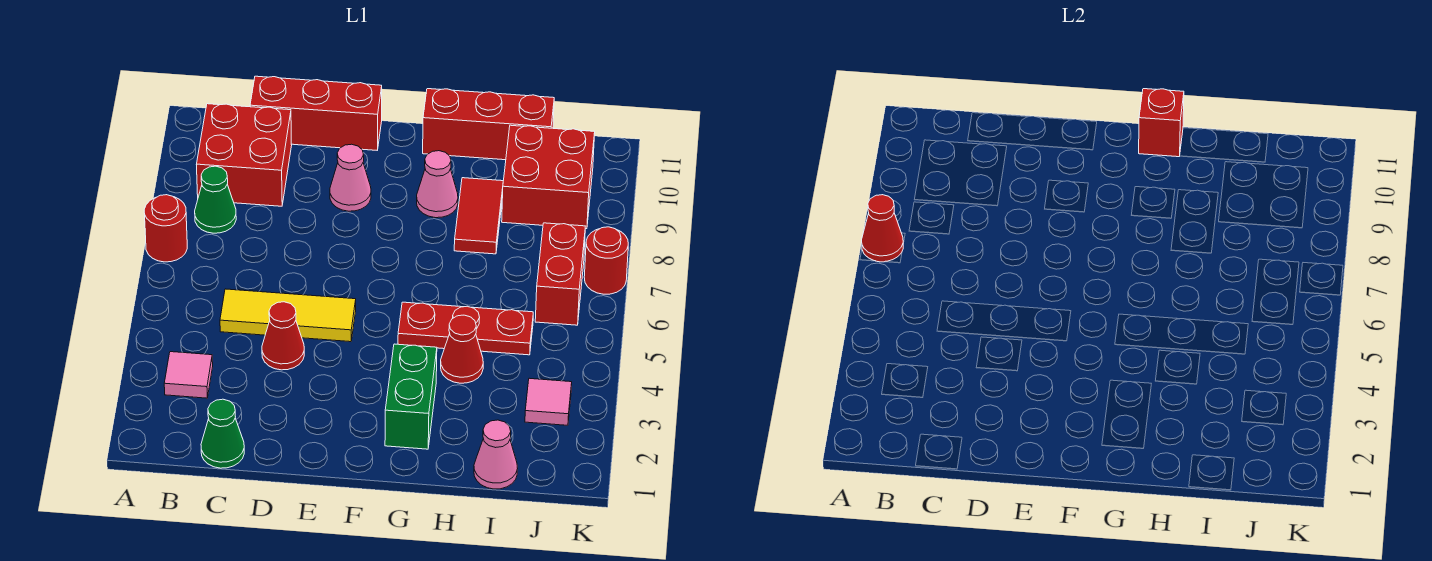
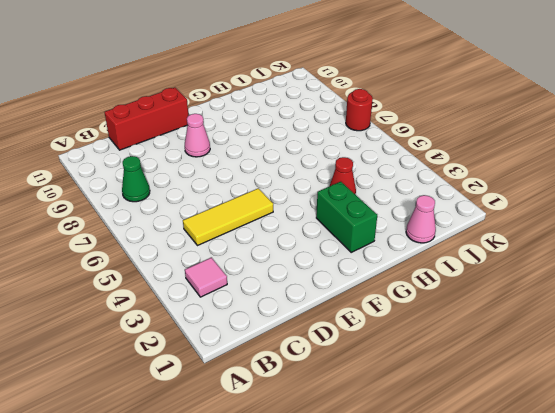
none -> red round brick A7 level 1
none -> red brick B9:C10 level 1
none -> green cone C1 level 1

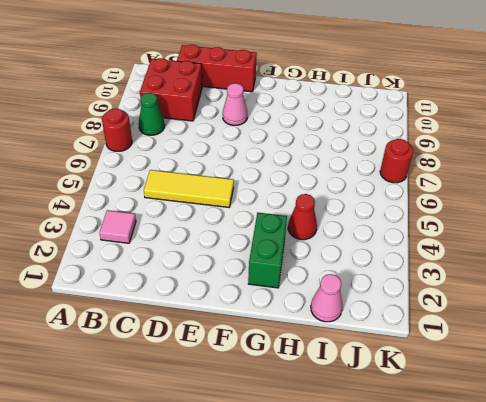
none -> green cone C1 level 1
none -> red cone D4 level 1
none -> red plate G5:I5 level 1

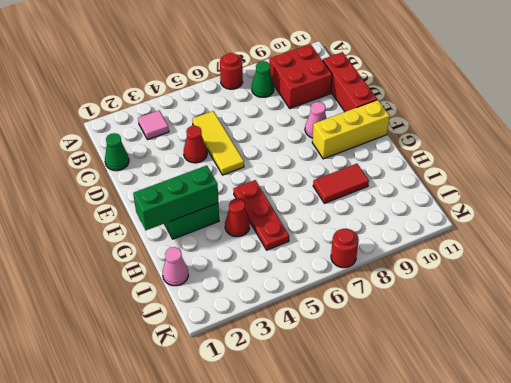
yellow brick F9:F11 level 1 -> none
green brick G1:G3 level 2 -> none
none -> pink cone G9 level 1
none -> red brick G11:I11 level 1
none -> red brick I9:J10 level 1

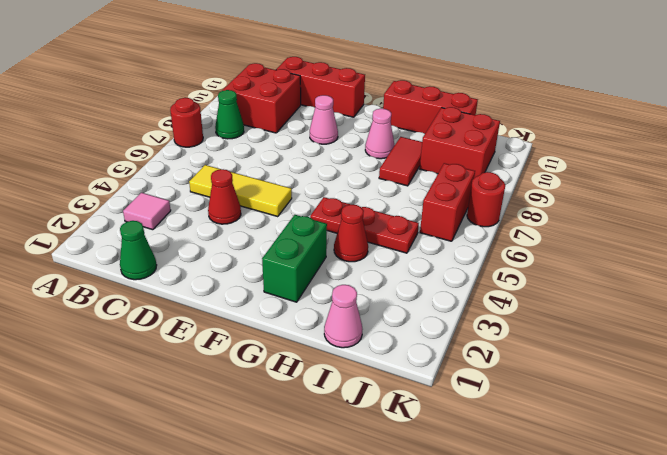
none -> pink tile J3 level 1
none -> red cone A7 level 2
none -> red brick G11 level 2

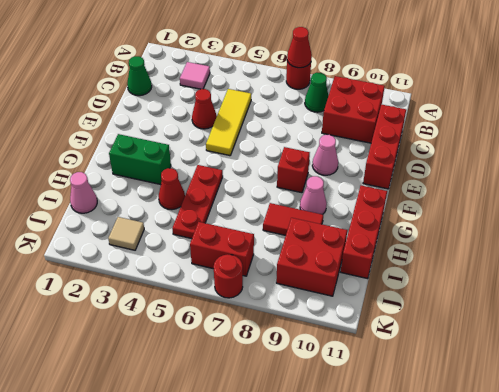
red brick F8 level 1 -> red brick G11 level 2
tan tile J3 level 1 -> pink tile J3 level 1

